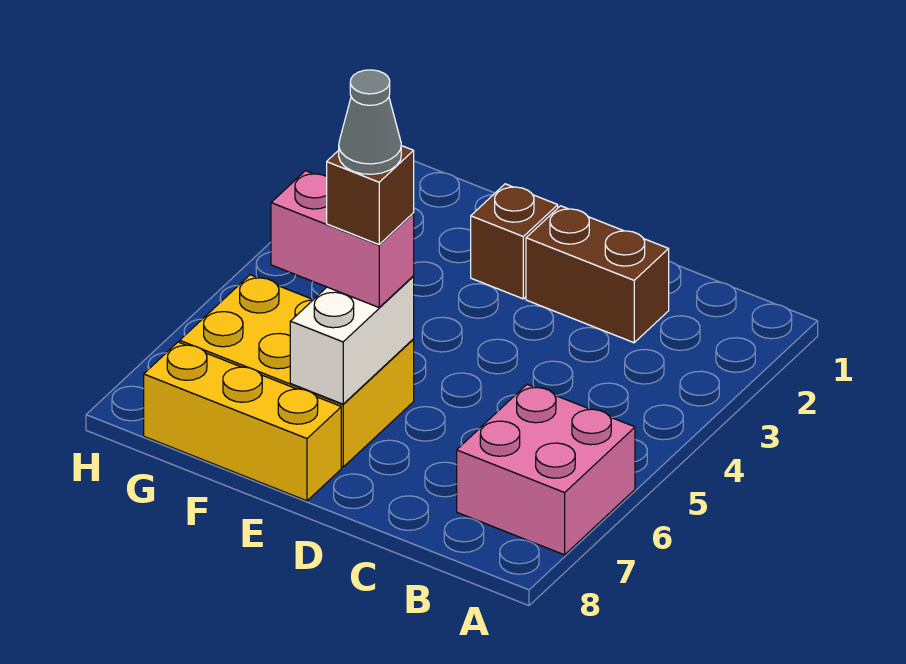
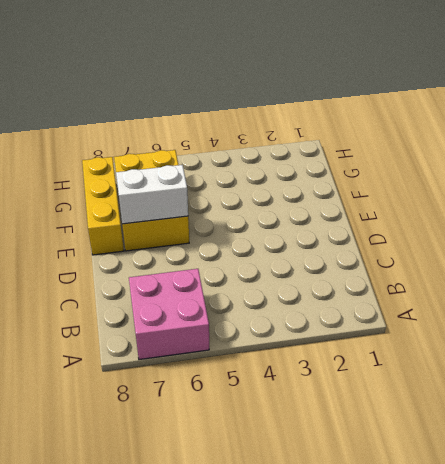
none -> brown brick C2:D2 level 1
none -> brown brick E2 level 1

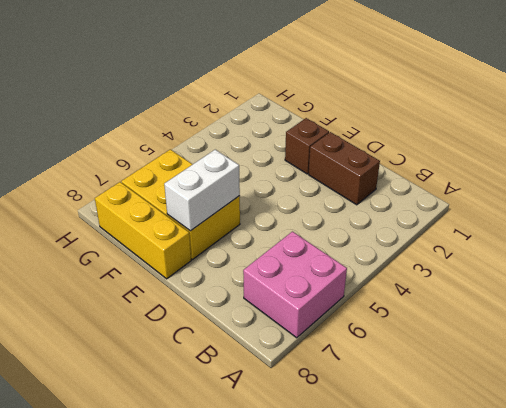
none -> pink brick E6:F6 level 3
none -> brown brick E6 level 4

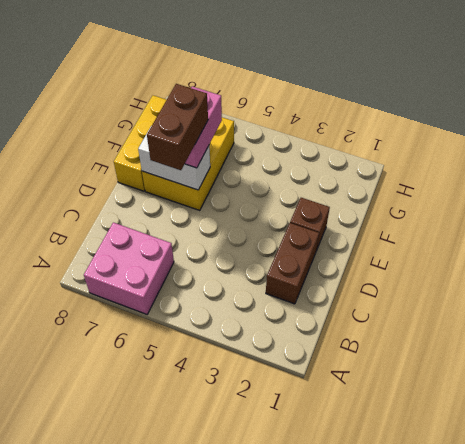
brown brick D6:E6 level 4 -> brown brick E6 level 4
none -> grey cone E6 level 5

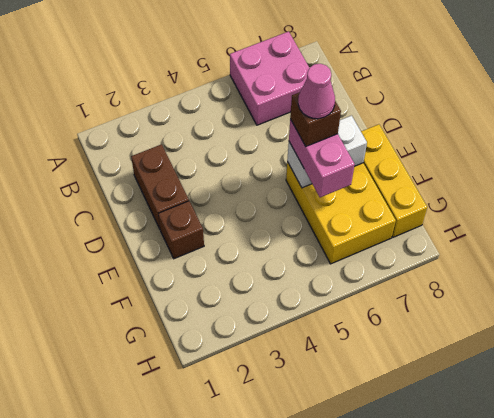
pink cone E6 level 5 -> grey cone E6 level 5

